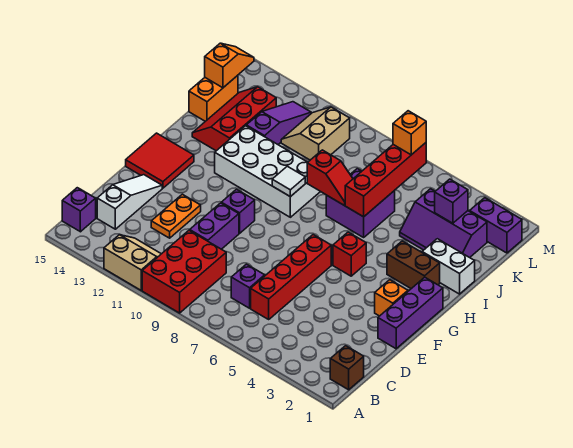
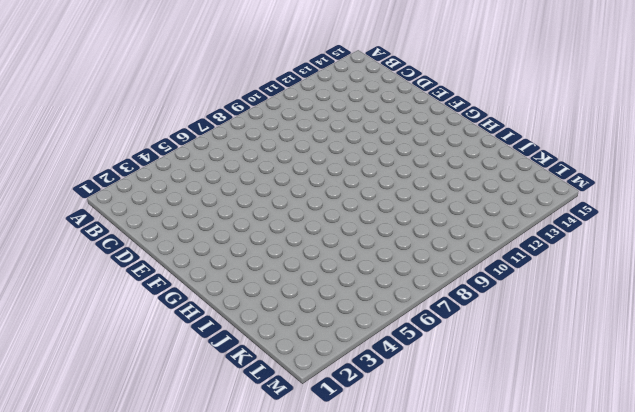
none -> red brick A9:C10 level 1
none -> tan slope A11:B12 level 1 top A
none -> brown brick B1 level 1
none -> purple brick B15 level 1

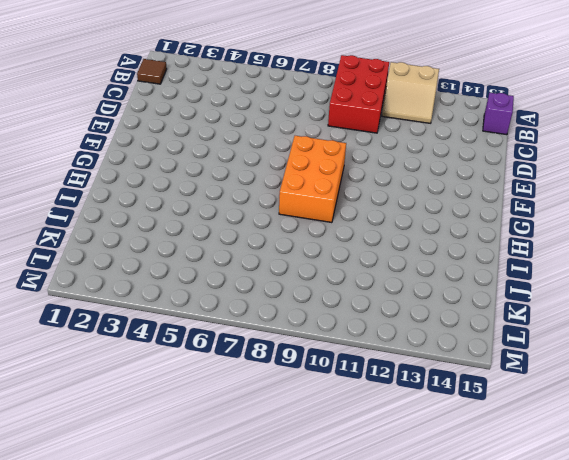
brown tile B1 level 1 -> brown brick B1 level 1
orange brick F8:H9 level 1 -> white brick H9:I12 level 1
none -> red brick C6:F6 level 1
none -> purple brick C7 level 1
none -> white slope C14:E14 level 1 top C
none -> purple brick D10:E10 level 1

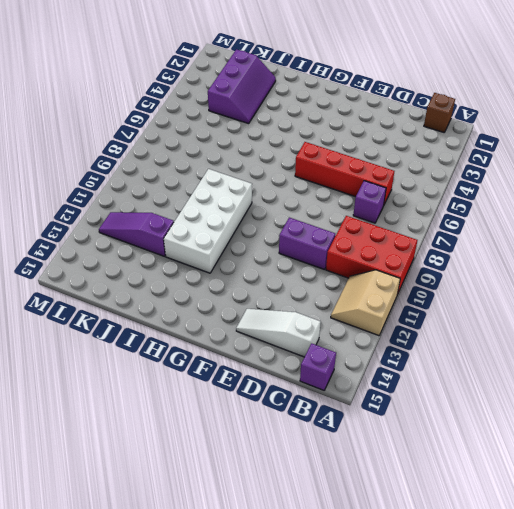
none -> orange plate D12:E12 level 1
none -> purple brick E1:G1 level 1
none -> orange brick F2 level 1
none -> purple brick F10 level 1

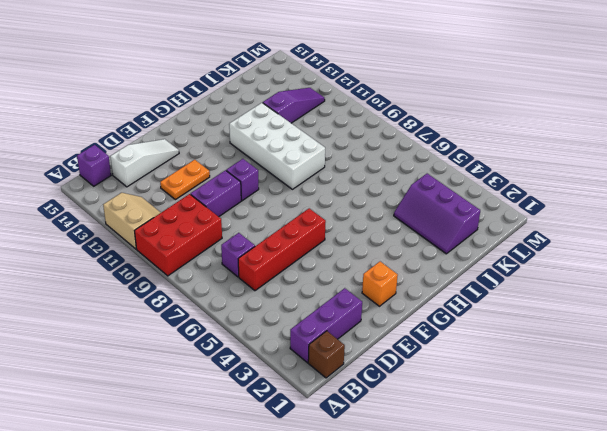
purple brick B2:D2 level 1 -> purple brick E1:G1 level 1
none -> red tile F14:G15 level 1
none -> red brick G5 level 1
none -> brown brick H2:H3 level 1
none -> white brick I1:I2 level 1

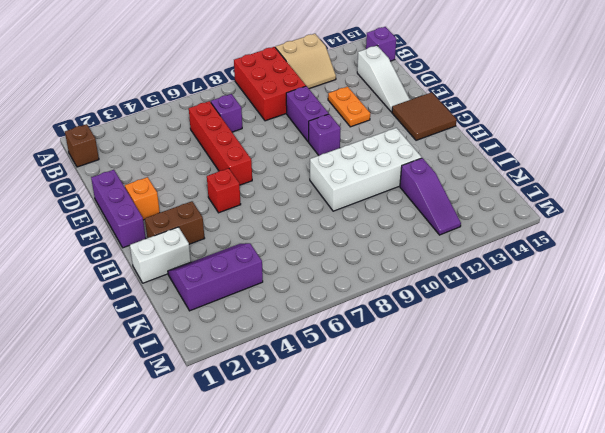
brown tile F14:G15 level 1 -> red tile F14:G15 level 1
none -> purple brick I6:J7 level 1
none -> red slope I13:K14 level 1 top 13
none -> orange brick J15:K15 level 1
none -> tan slope K10:L11 level 1 top 10

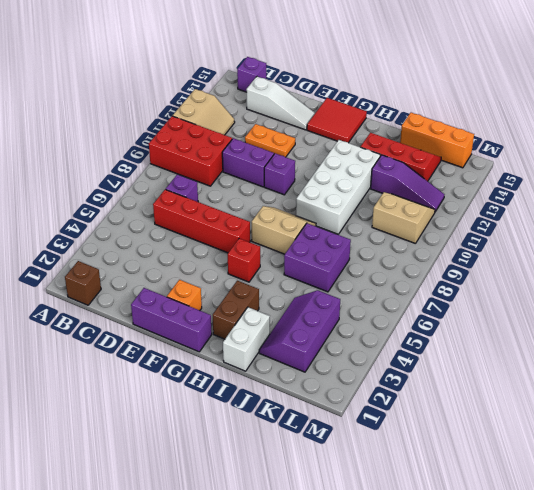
tan slope G7:H8 level 1 top 7 -> none
orange brick J15:L15 level 1 -> orange brick J15:K15 level 1
none -> purple brick L1:L2 level 1
none -> white tile H9 level 2
none -> red brick I6:L6 level 2
none -> red slope I7:I8 level 2 top 8

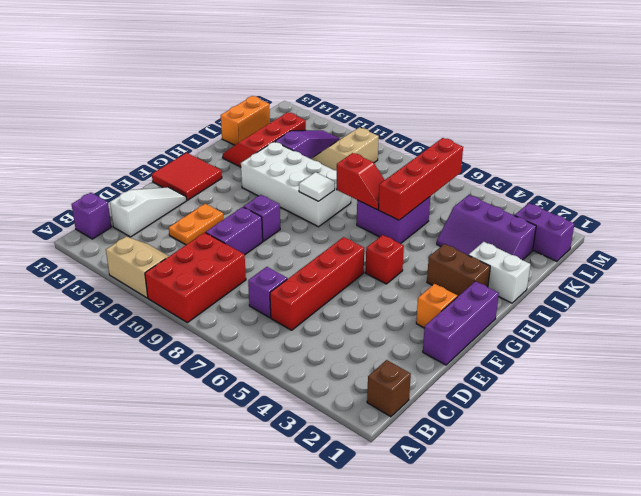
none -> purple brick K3 level 2
none -> orange slope K15:L15 level 2 top K
none -> orange brick L6 level 3

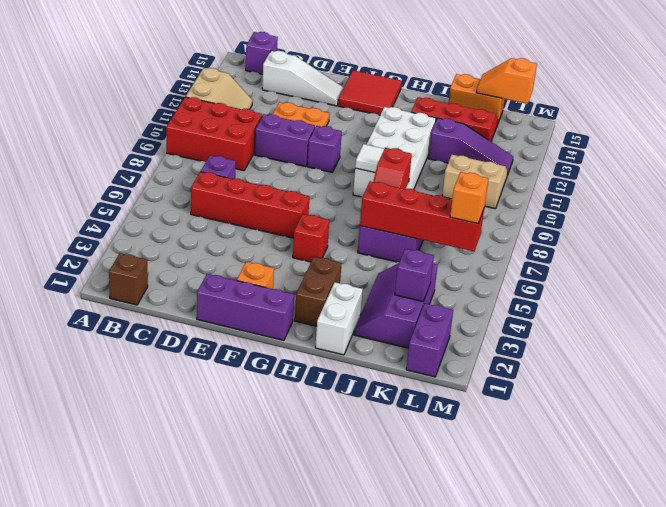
orange slope K15:L15 level 2 top L -> orange slope K15:L15 level 2 top K

